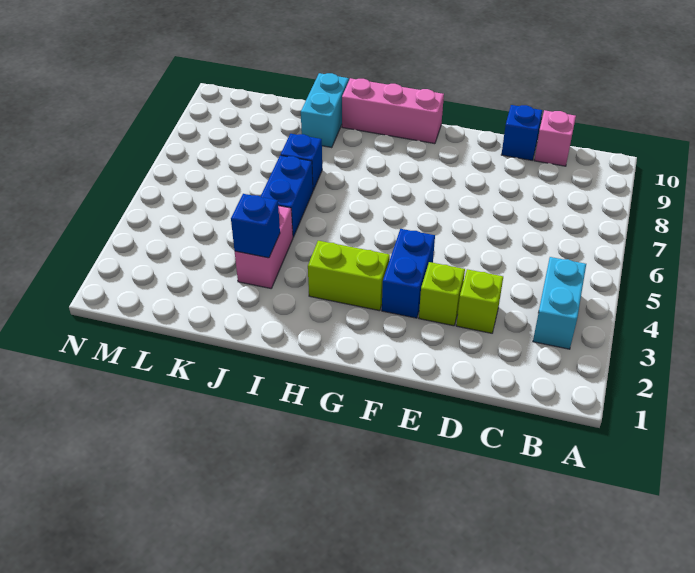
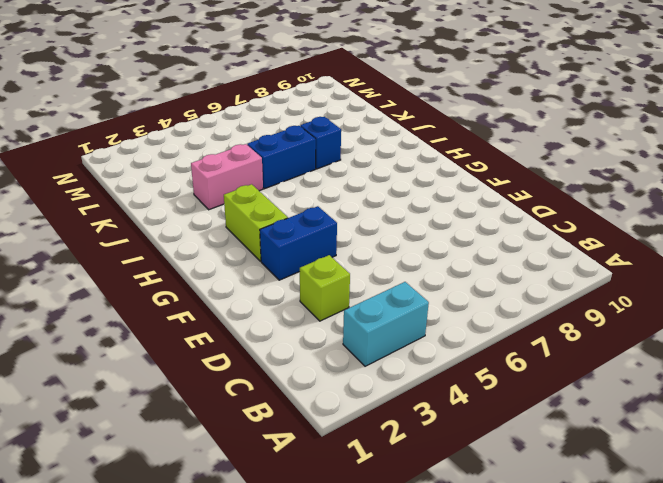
none -> pink brick C10 level 1
none -> blue brick D10 level 1
none -> lime brick E3 level 1

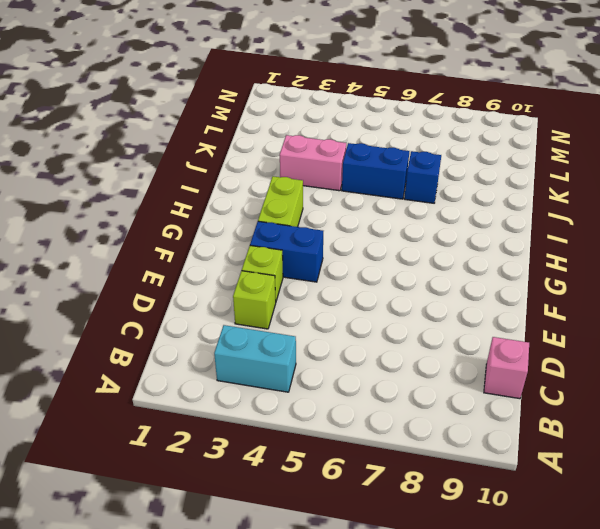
none -> blue brick D10 level 1
none -> pink brick G10:I10 level 1
none -> cyan brick J9:J10 level 1

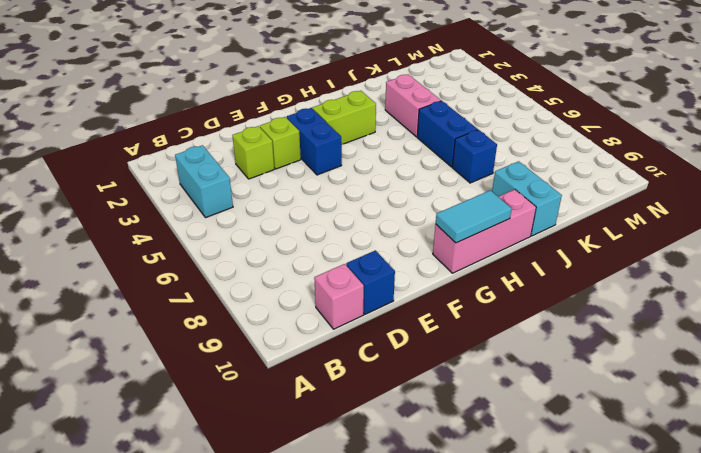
cyan tile G10:H10 level 2 -> none
none -> blue brick J3 level 2

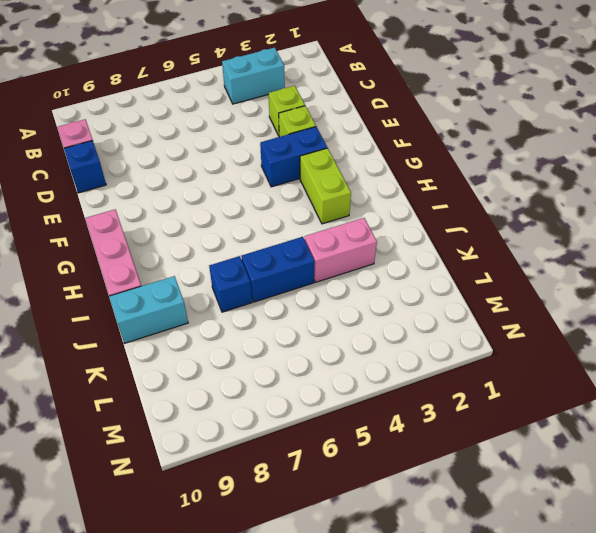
none -> blue brick J3 level 2

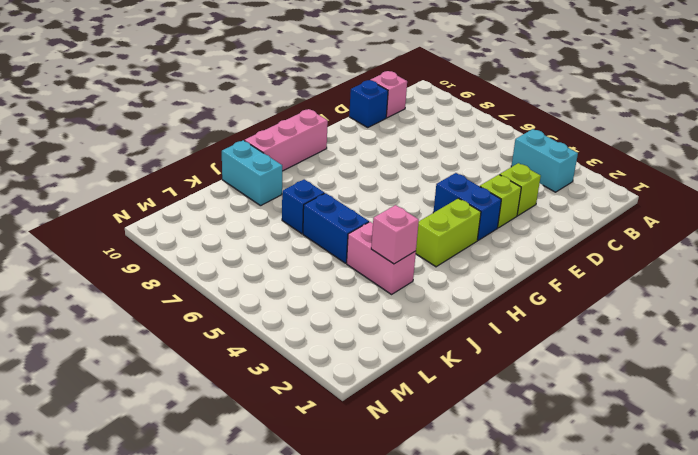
pink brick J3 level 2 -> blue brick J3 level 2

